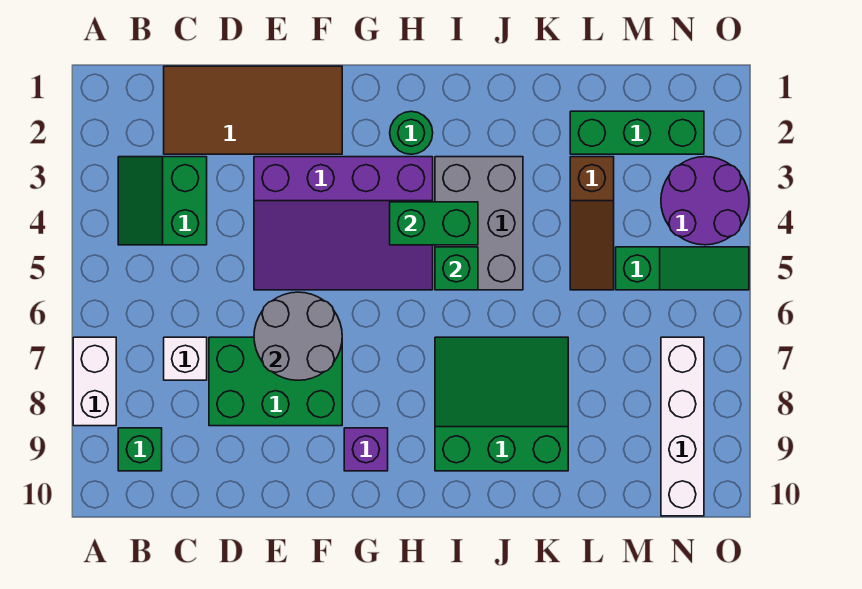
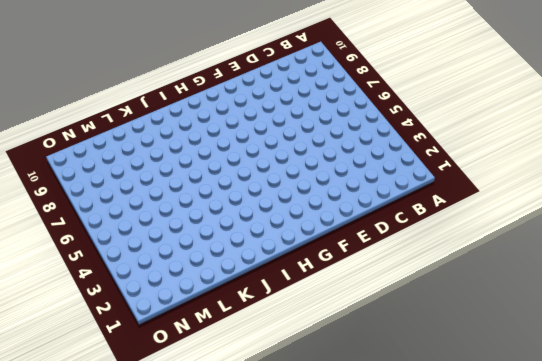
none -> white brick A7:A8 level 1
none -> green slope B3:C4 level 1 top C
none -> green brick B9 level 1

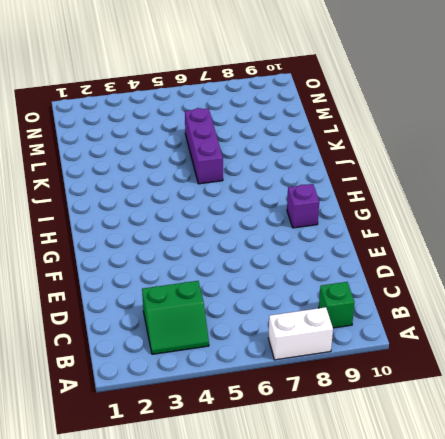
purple brick J6:L6 level 1 -> none
none -> brown tile C1:F2 level 1
none -> white brick C7 level 1
none -> green brick D7:F8 level 1

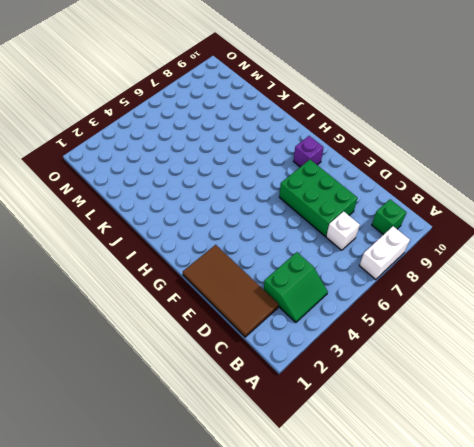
none -> purple slope E3:H5 level 1 top 3
none -> green round brick H2 level 1
none -> grey brick I3:J5 level 1

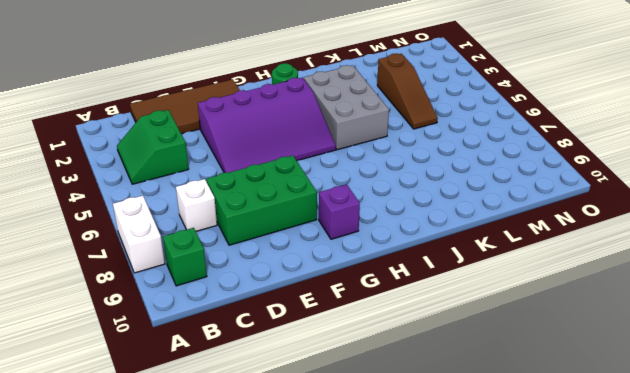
none -> green slope I7:K9 level 1 top 9
none -> green brick L2:N2 level 1
none -> green slope M5:O5 level 1 top M

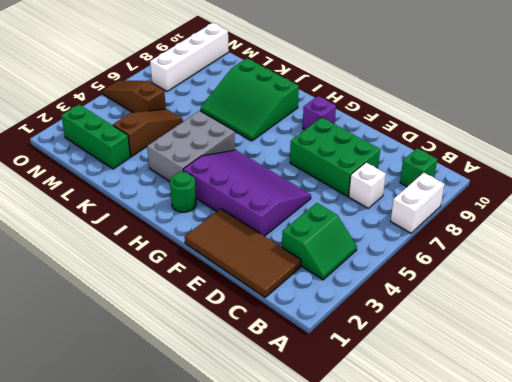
brown slope M5:O5 level 1 top M -> green slope M5:O5 level 1 top M
none -> purple round brick N3:O4 level 1
none -> grey round brick E6:F7 level 2
none -> green brick H4:I4 level 2

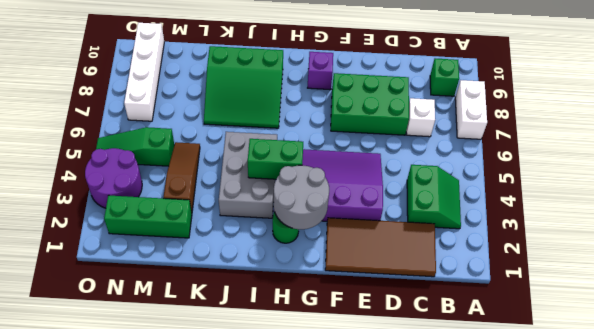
grey round brick G2:H3 level 2 -> grey round brick E6:F7 level 2
none -> green brick I5 level 2

